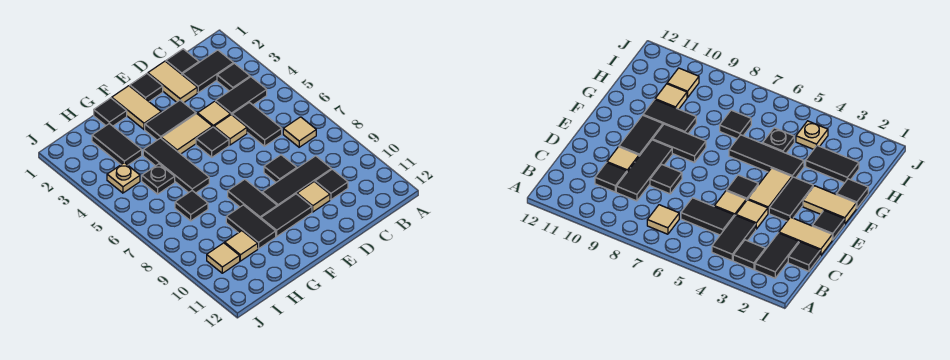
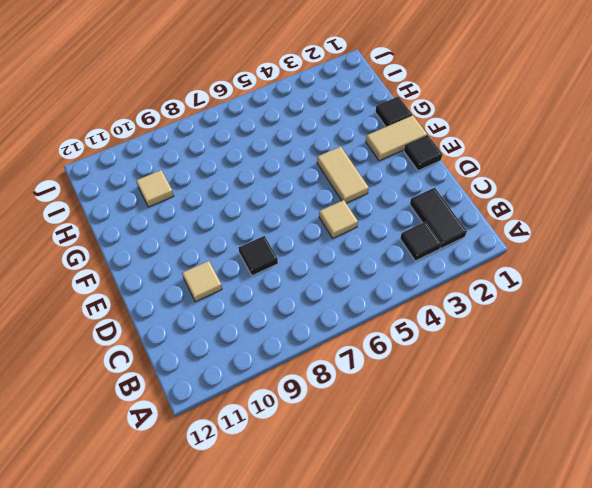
none -> black tile B4:C4 level 1
none -> tan tile B7 level 1
none -> black tile C1 level 1

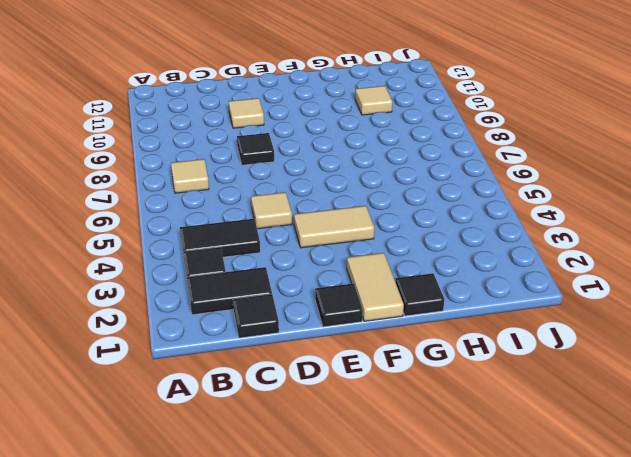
none -> black tile C5:C6 level 1
none -> black tile C9:E9 level 1
none -> black tile C10 level 1

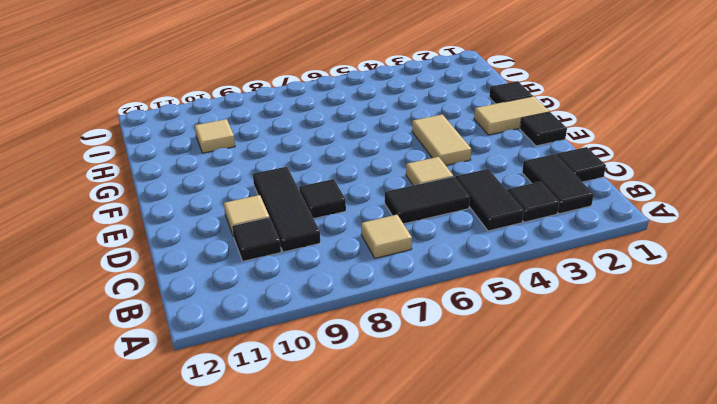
none -> tan tile D1:D2 level 1
none -> tan tile D4 level 1
none -> black tile E3:F3 level 1

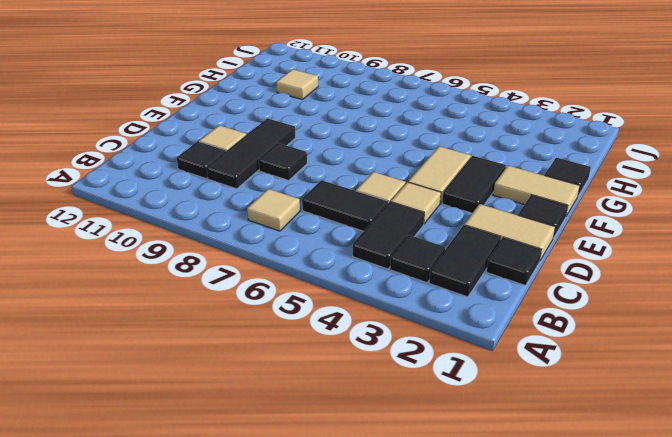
none -> black tile E5 level 1
none -> black tile E10:F10 level 1
none -> black tile F8:F9 level 1

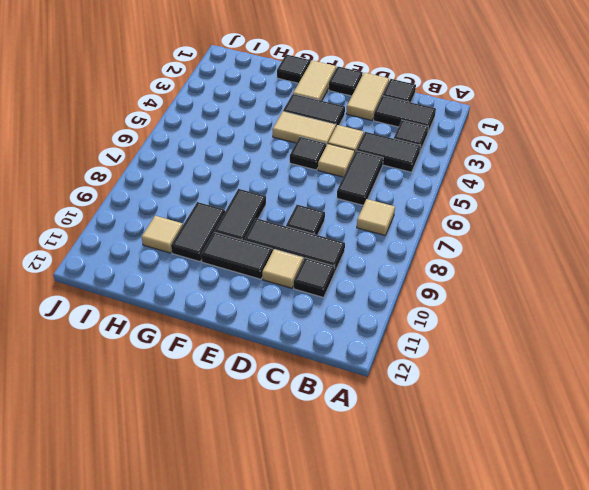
none -> black tile G4:G6 level 1
none -> black tile H2:H3 level 1
none -> black plate H5 level 1

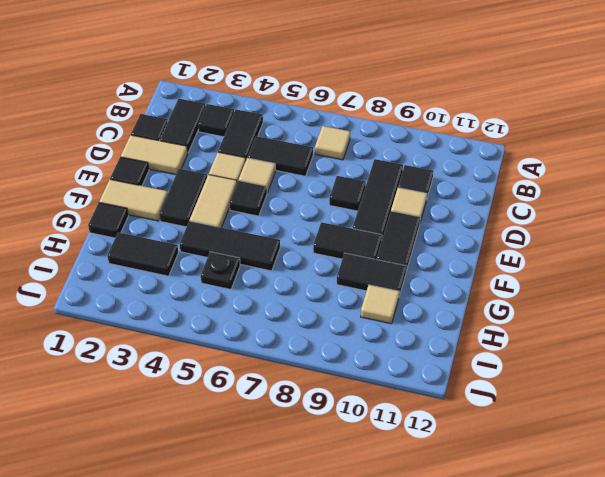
none -> black tile H7 level 1
none -> tan plate I4 level 1
none -> tan tile I10 level 1

